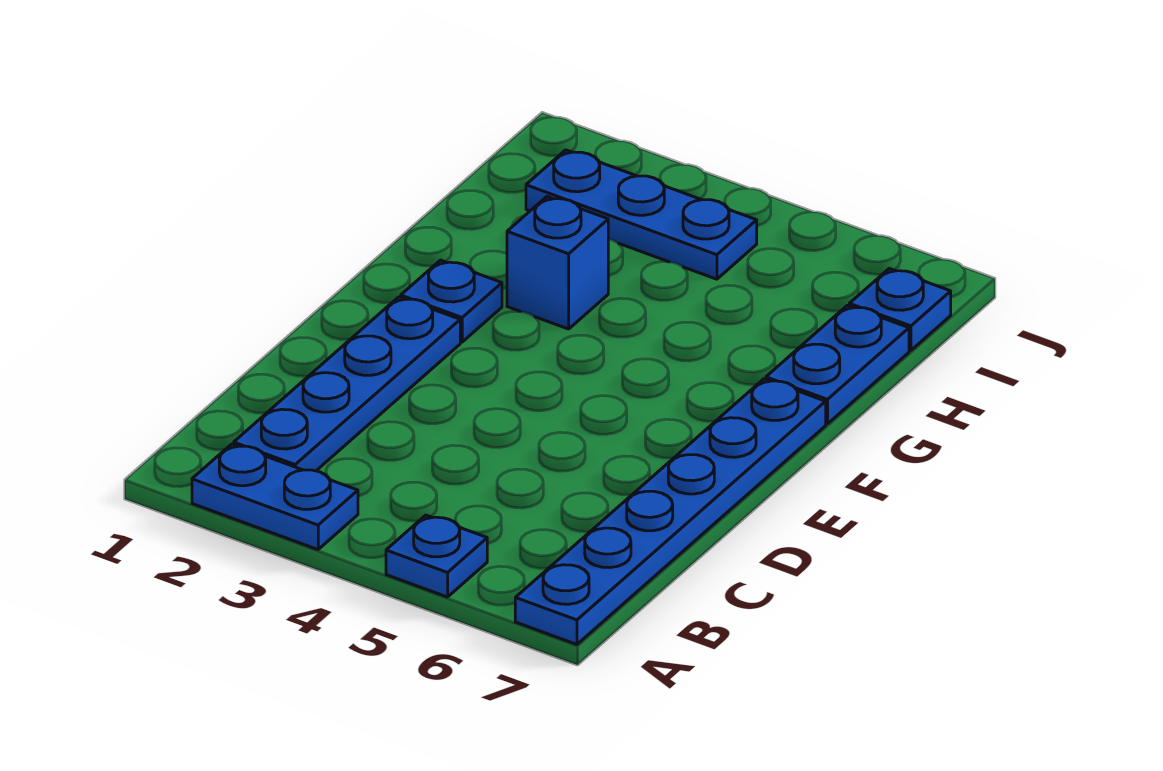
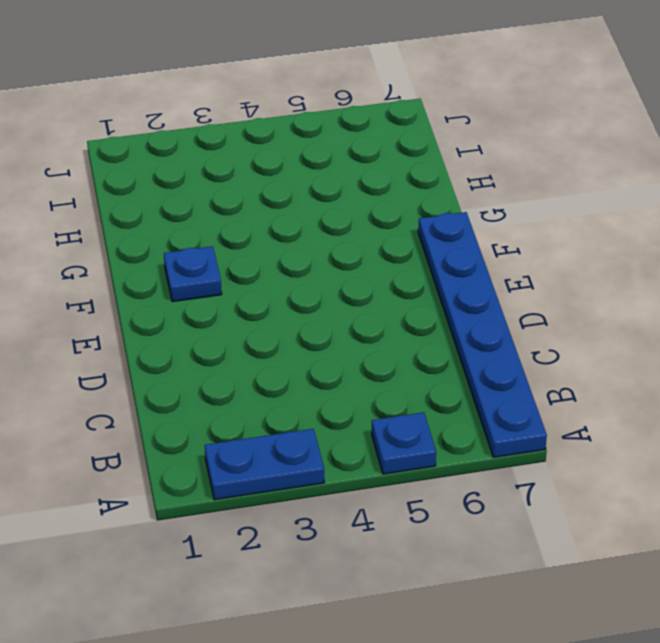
none -> blue plate B2:E2 level 1
none -> blue brick G3 level 1

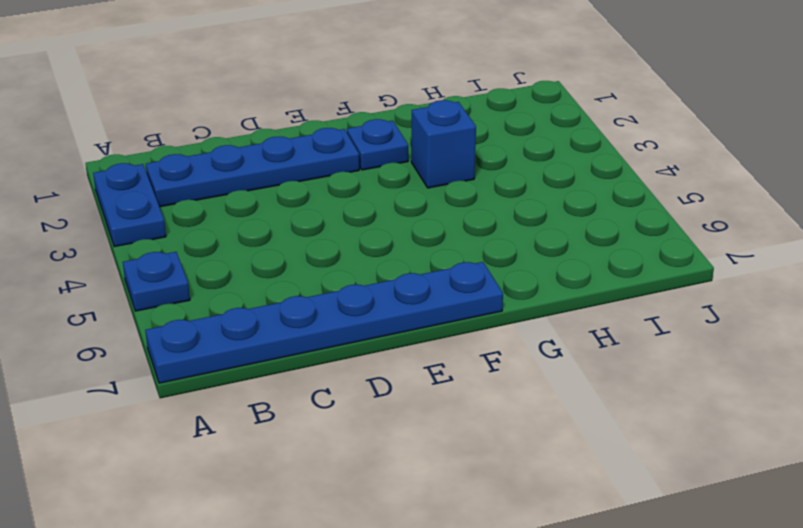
none -> blue plate G7:H7 level 1
none -> blue plate I2:I4 level 1

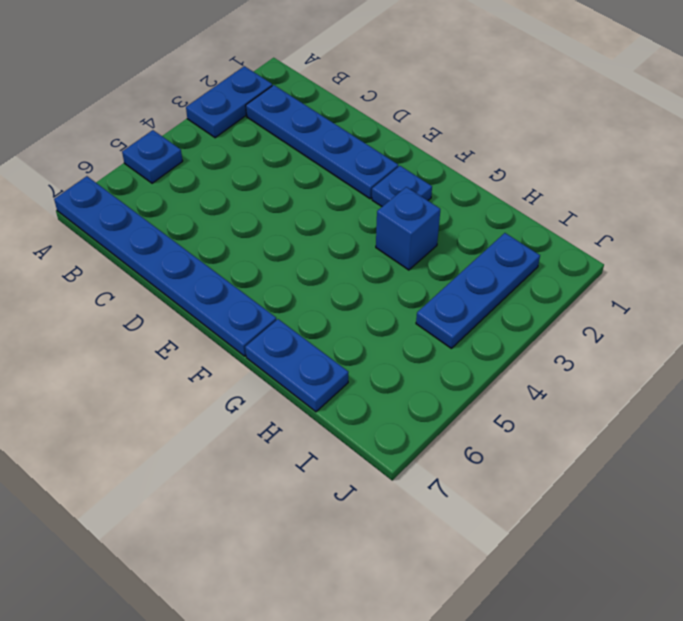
none -> blue plate I7 level 1

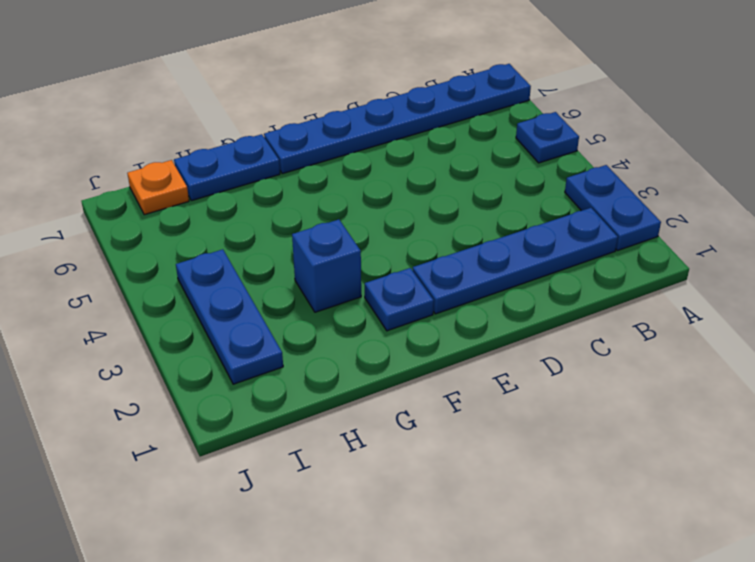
orange plate I7 level 1 -> blue plate I7 level 1

